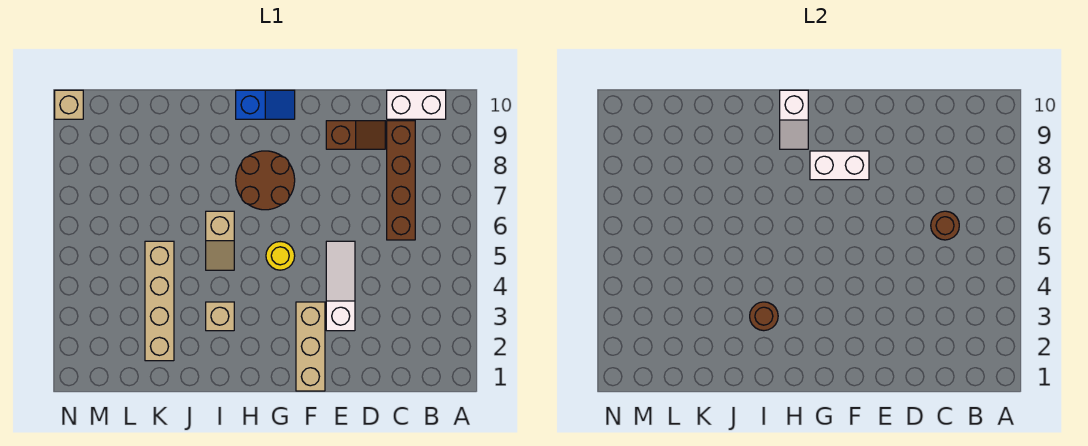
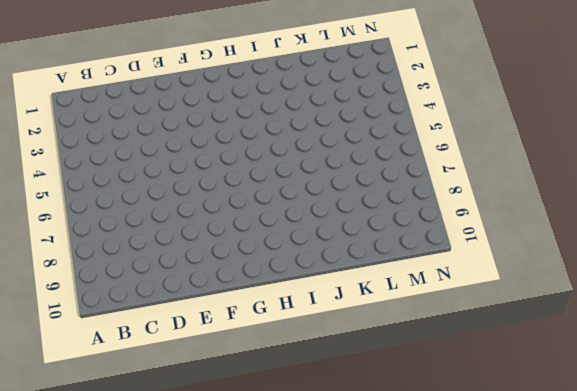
none -> white brick B10:C10 level 1
none -> brown brick C6:C9 level 1
none -> brown slope D9:E9 level 1 top E

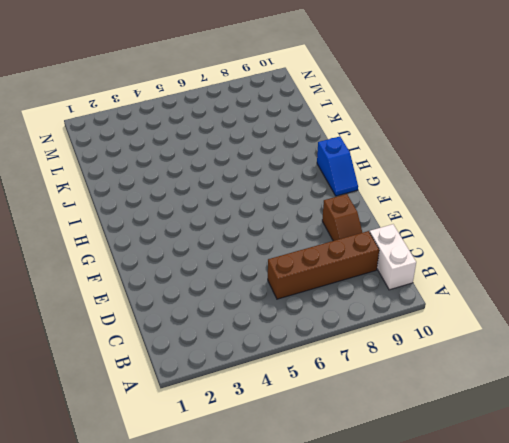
none -> white slope E3:E5 level 1 top 3
none -> tan brick F1:F3 level 1
none -> yellow round brick G5 level 1

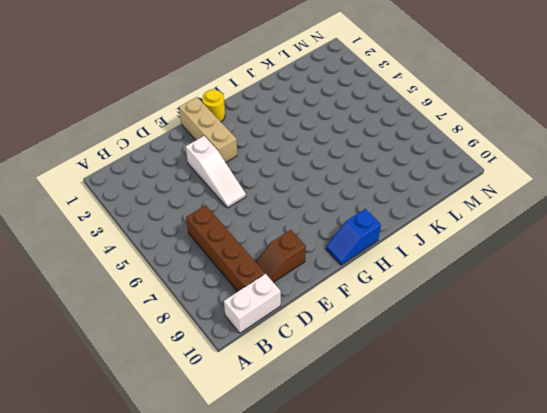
yellow round brick G1 level 1 -> yellow round brick G5 level 1
none -> brown round brick G7:H8 level 1
none -> tan brick I3 level 1
none -> tan slope I5:I6 level 1 top 6

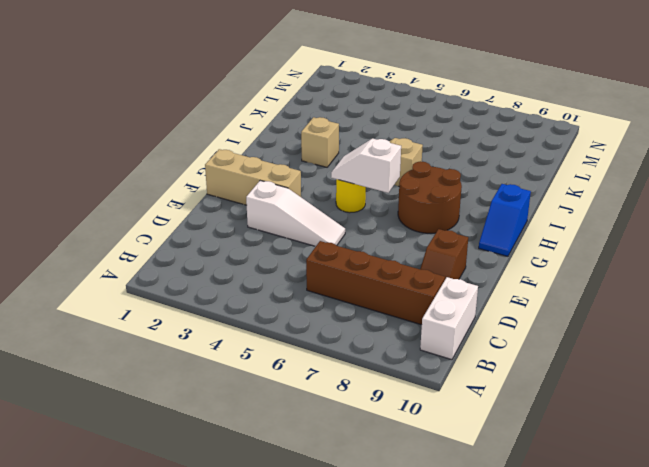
white slope G5:G6 level 2 top 6 -> white slope H9:H10 level 2 top 10
none -> tan brick K2:K5 level 1
none -> tan brick N10 level 1
none -> brown round brick C6 level 2

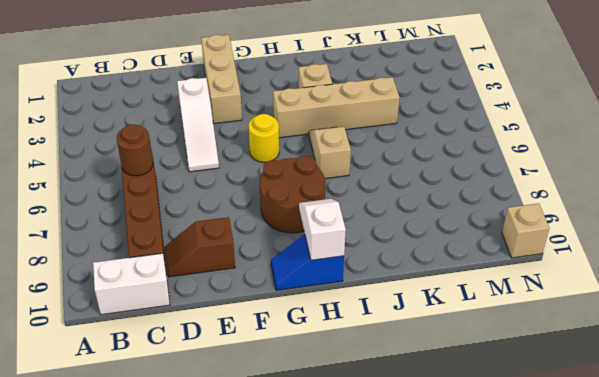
tan brick H4:K4 level 1 -> tan brick K2:K5 level 1
none -> white brick F8:G8 level 2
none -> brown round brick I3 level 2

